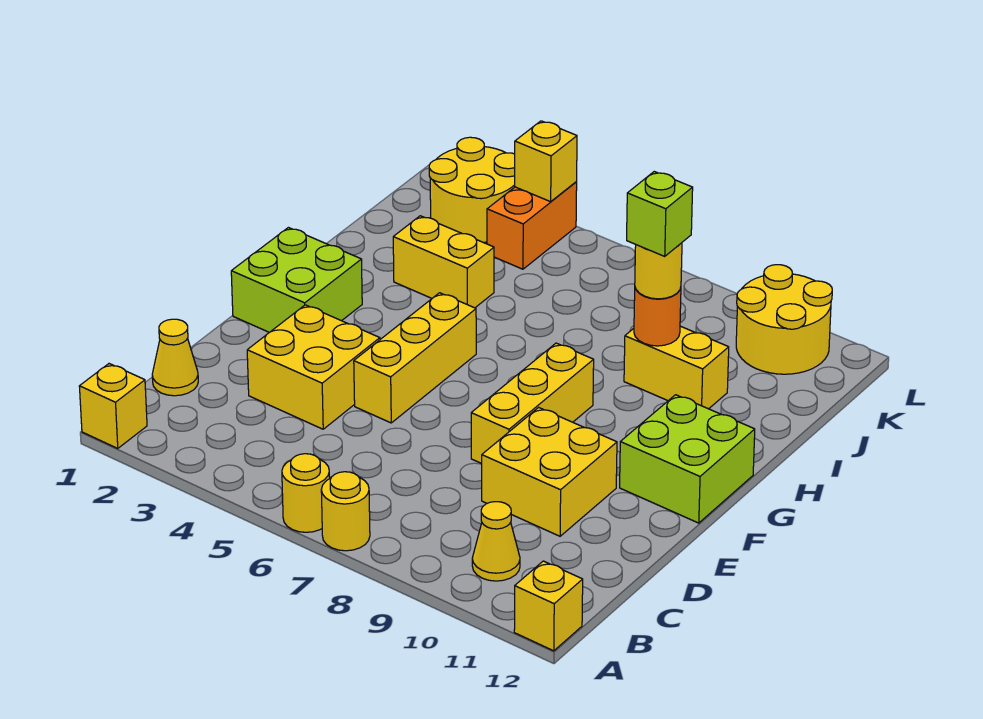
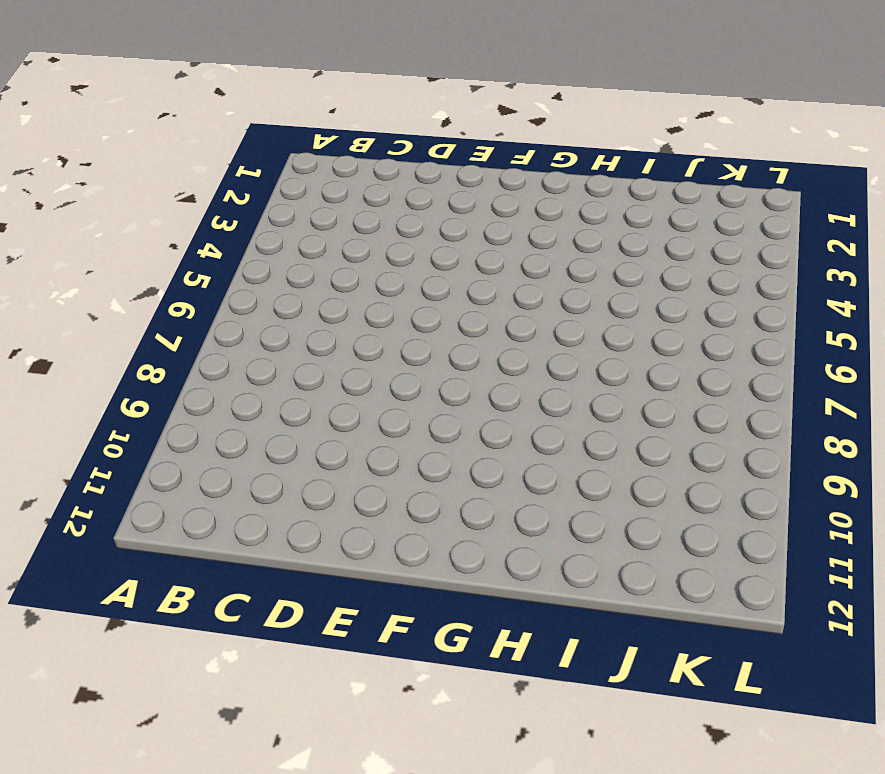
none -> yellow brick A1 level 1
none -> yellow round brick A6 level 1
none -> yellow round brick A7 level 1

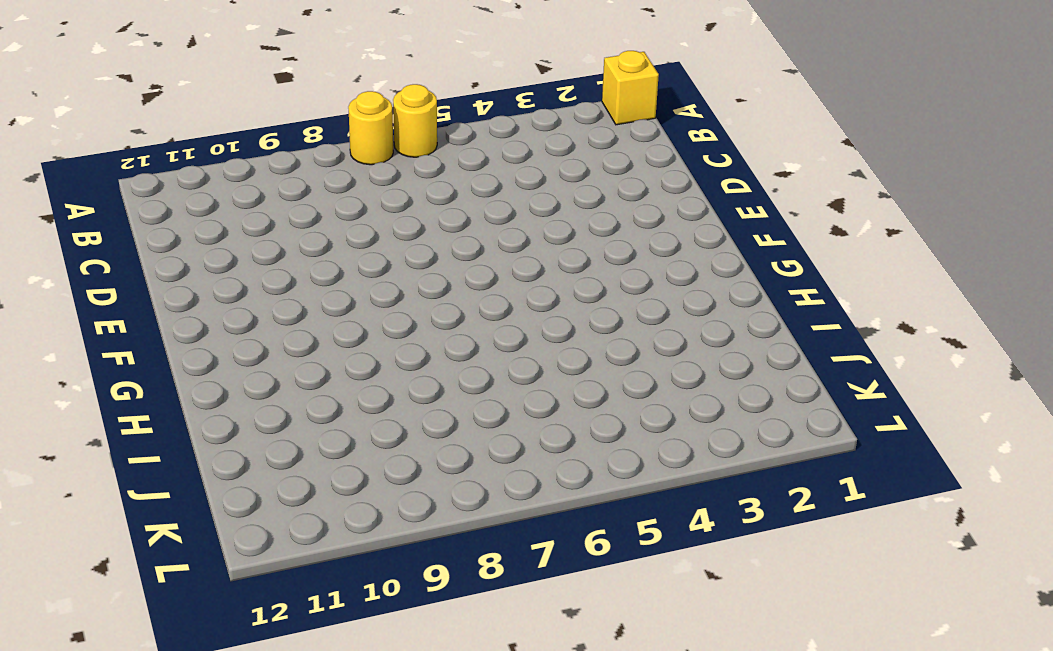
none -> yellow brick A12 level 1
none -> yellow cone B10 level 1
none -> yellow cone C1 level 1

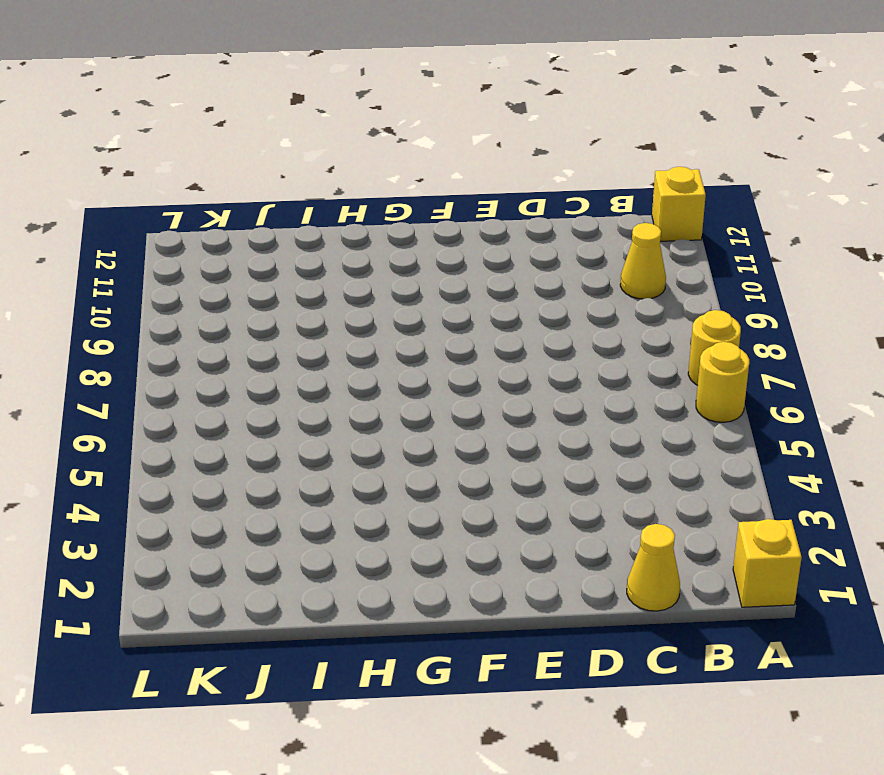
none -> yellow brick D3:E4 level 1
none -> yellow brick D9:E10 level 1
none -> yellow brick E5:G5 level 1

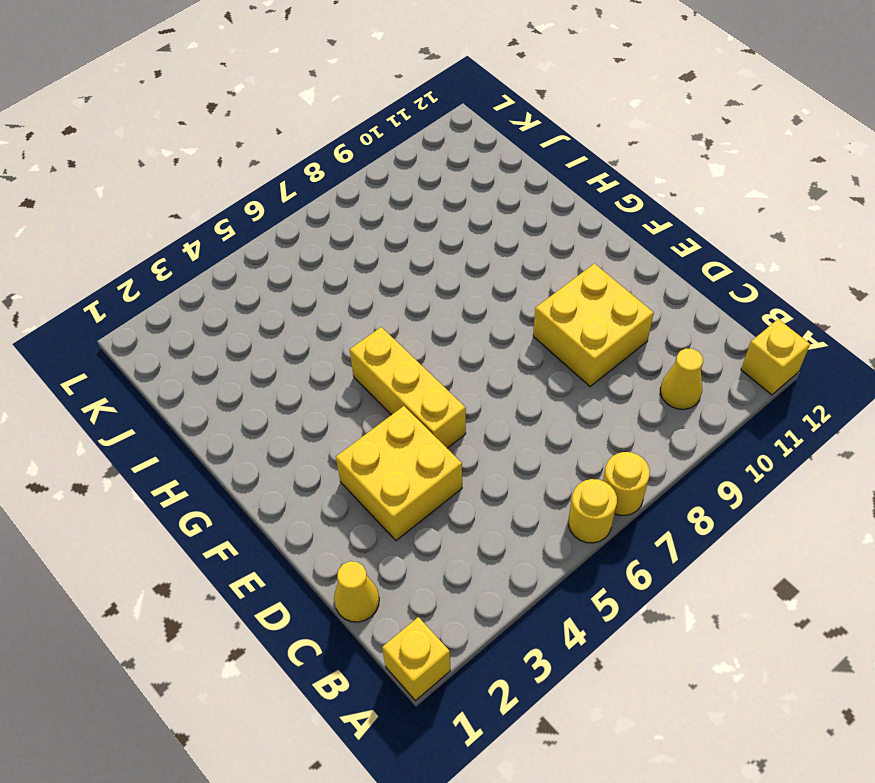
none -> yellow brick E8:G8 level 1
none -> lime brick F1:G2 level 1
none -> lime brick F11:G12 level 1

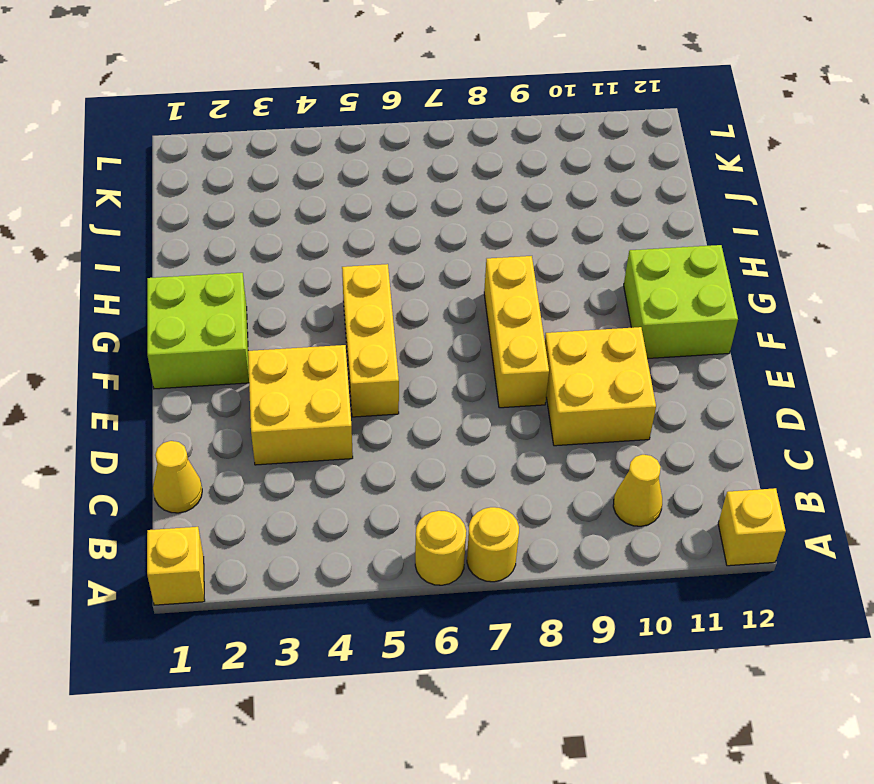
none -> yellow brick I3:I4 level 1
none -> yellow brick I9:I10 level 1
none -> yellow round brick K2:L3 level 1

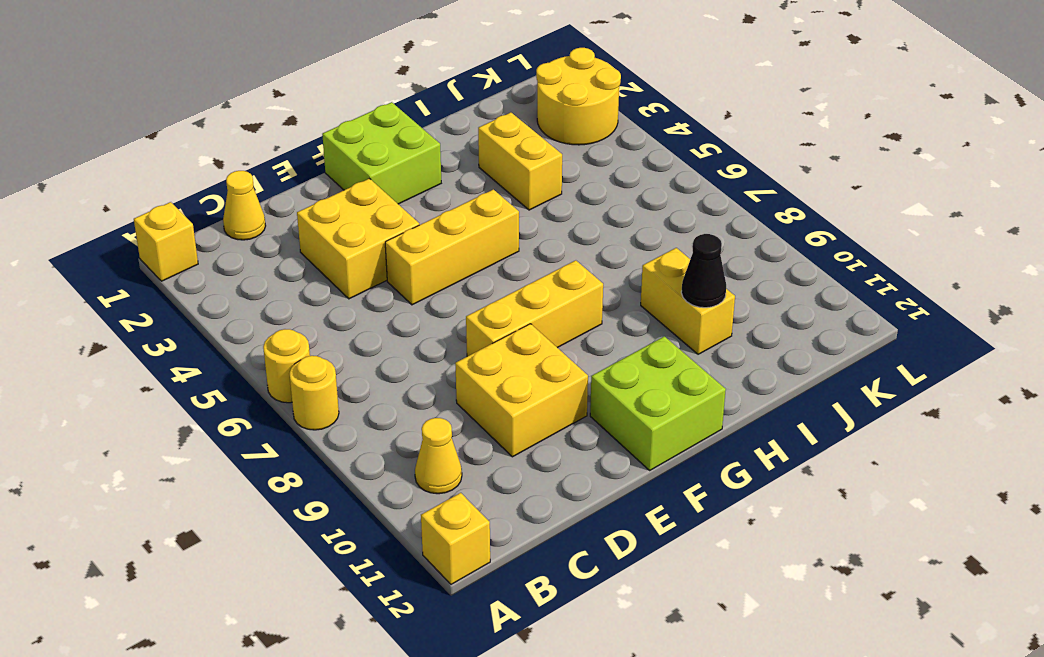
black cone I10 level 2 -> none
none -> orange brick K4:L4 level 1
none -> yellow round brick K10:L11 level 1
none -> orange round brick I9 level 2

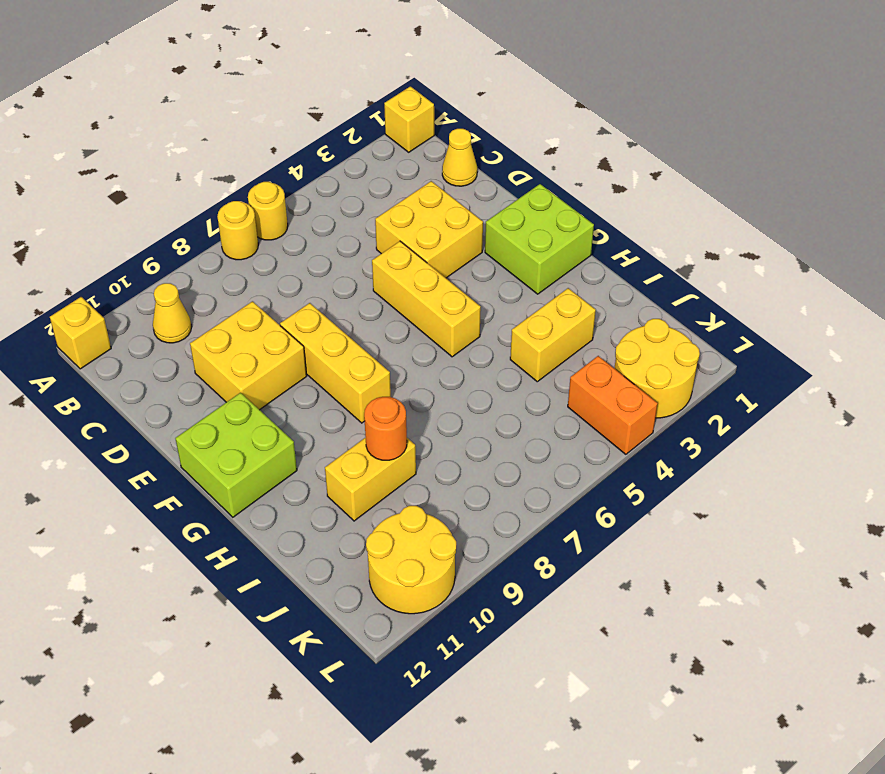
none -> yellow brick L4 level 2
none -> yellow round brick I9 level 3
none -> lime brick I9 level 4

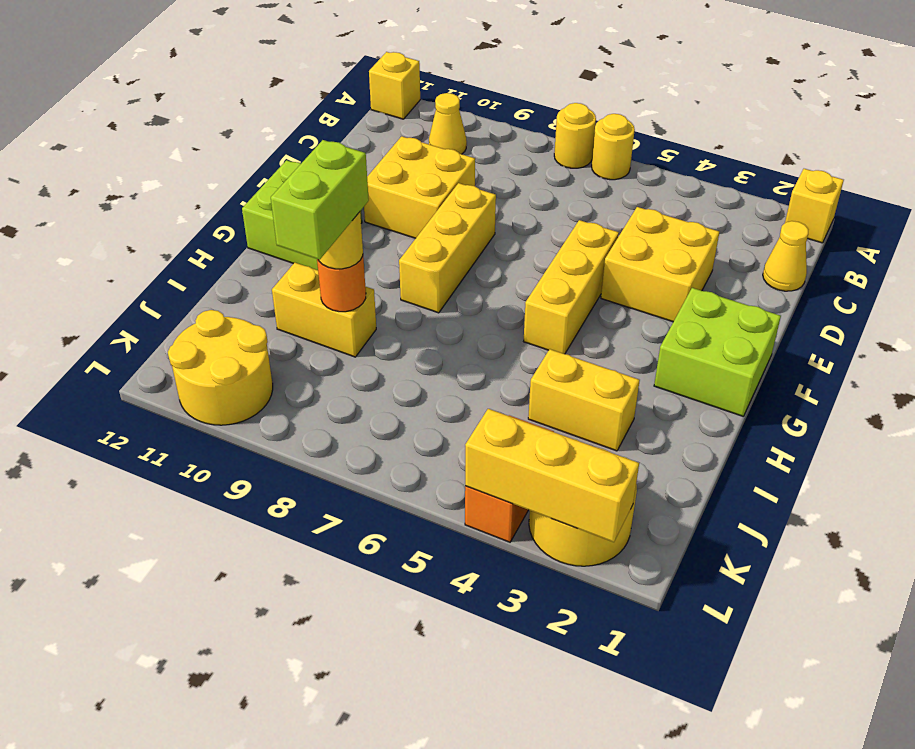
lime brick I9:J9 level 4 -> lime brick I9 level 4
yellow brick L2:L4 level 2 -> yellow brick L4 level 2

